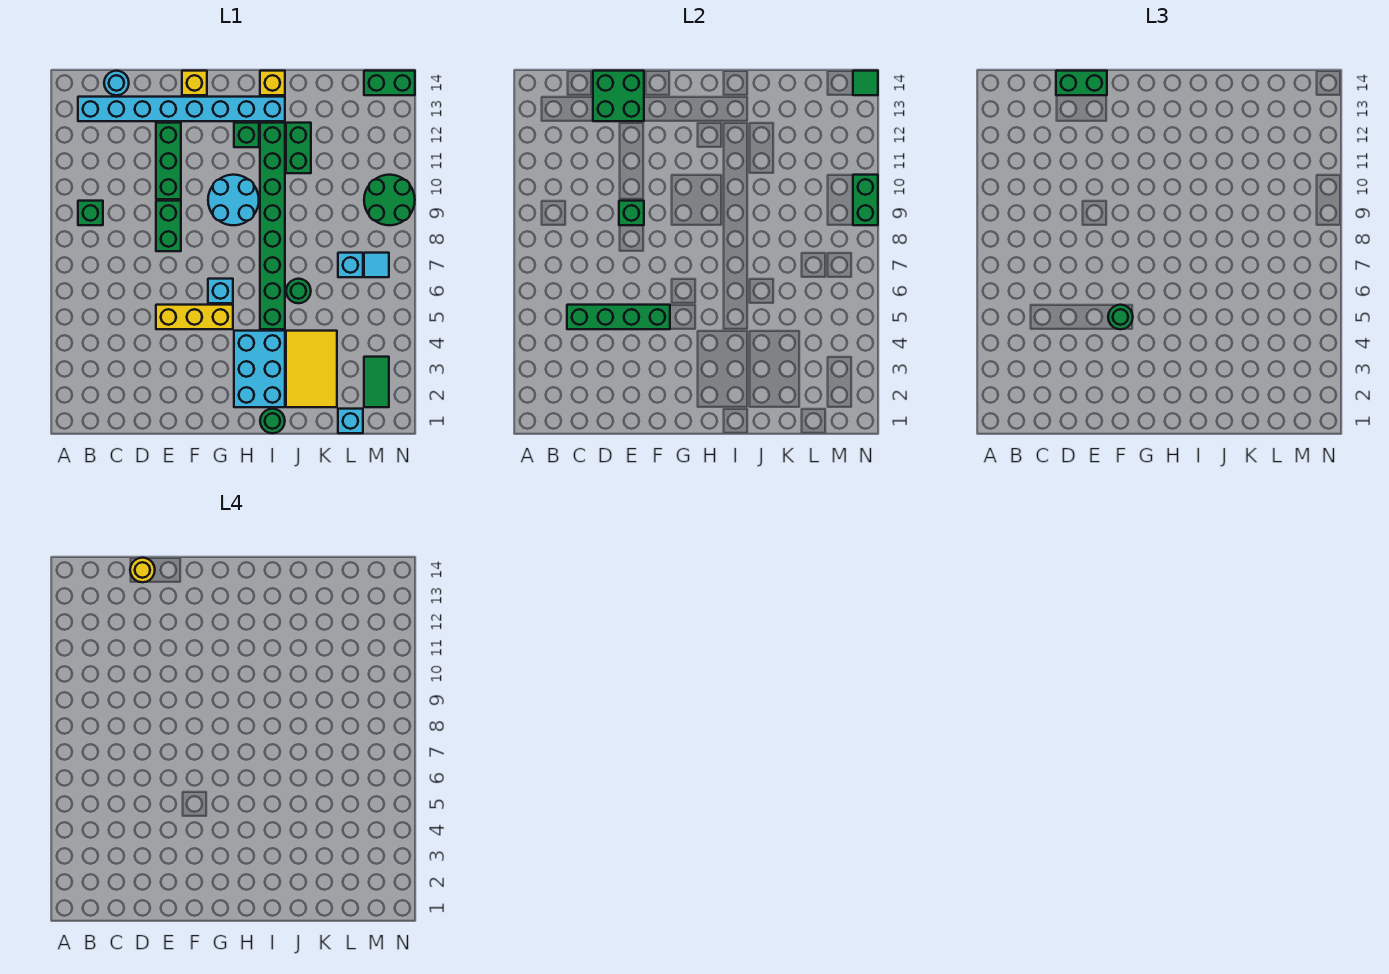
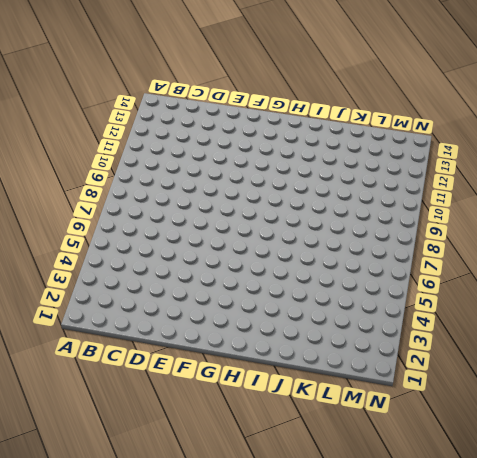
none -> green brick B9 level 1
none -> cyan brick B13:I13 level 1
none -> cyan round brick C14 level 1
none -> yellow brick E5:G5 level 1

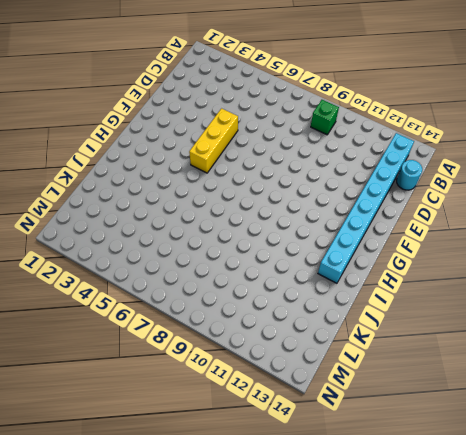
none -> green brick E8:E9 level 1
none -> green brick E10:E12 level 1
none -> yellow brick F14 level 1
none -> cyan brick G6 level 1

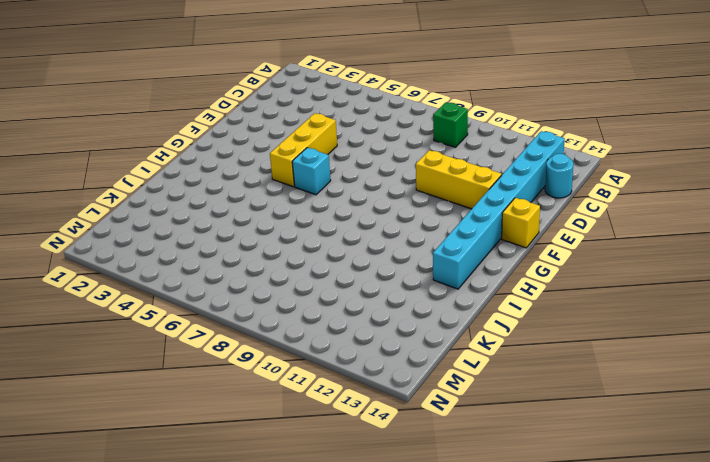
yellow brick E10:E12 level 1 -> green brick E10:E12 level 1
none -> green brick E8:E9 level 1
none -> cyan round brick G9:H10 level 1
none -> cyan brick H2:I4 level 1
none -> green brick H12 level 1

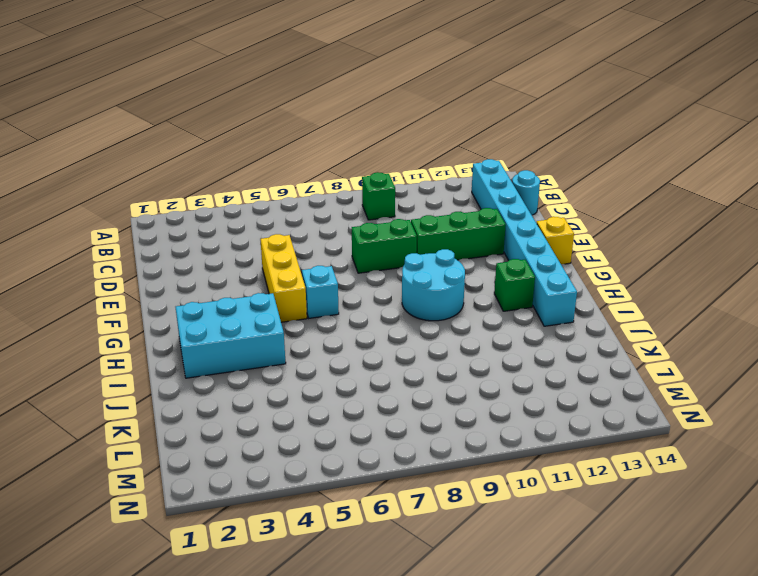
none -> green round brick I1 level 1
none -> green brick I5:I12 level 1
none -> yellow brick I14 level 1
none -> yellow tile J2:K4 level 1

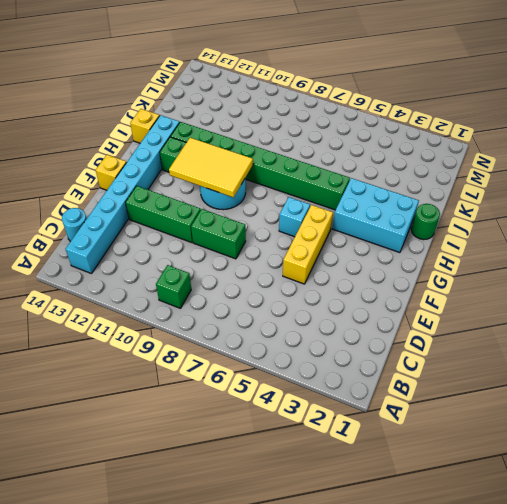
yellow tile G9:H11 level 2 -> yellow tile J2:K4 level 1
none -> green round brick J6 level 1
none -> green brick J11:J12 level 1
none -> cyan brick L1 level 1
none -> cyan brick L7 level 1

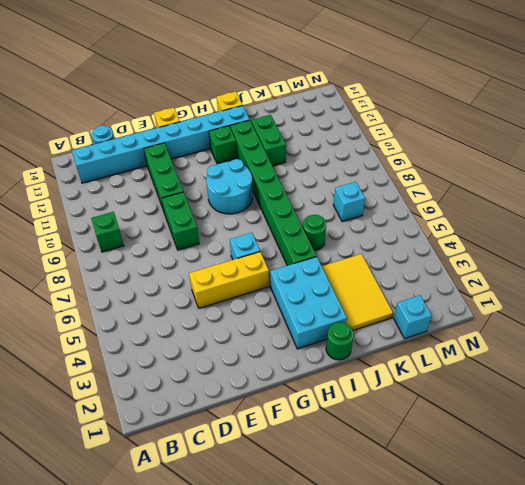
none -> green tile M2:M3 level 1
none -> cyan tile M7 level 1
none -> green round brick M9:N10 level 1
none -> green brick M14:N14 level 1

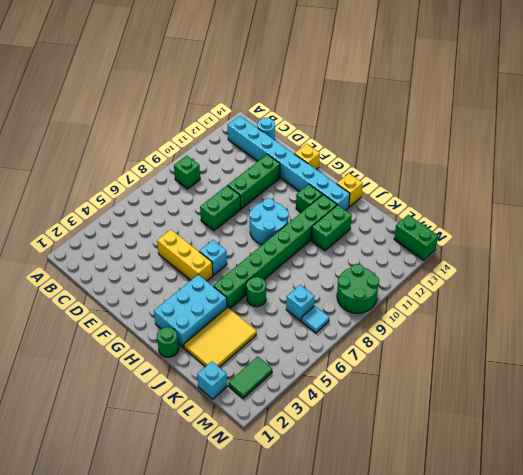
none -> green brick C5:F5 level 2
none -> green brick D13:E14 level 2
none -> green brick E9 level 2
none -> green brick N9:N10 level 2

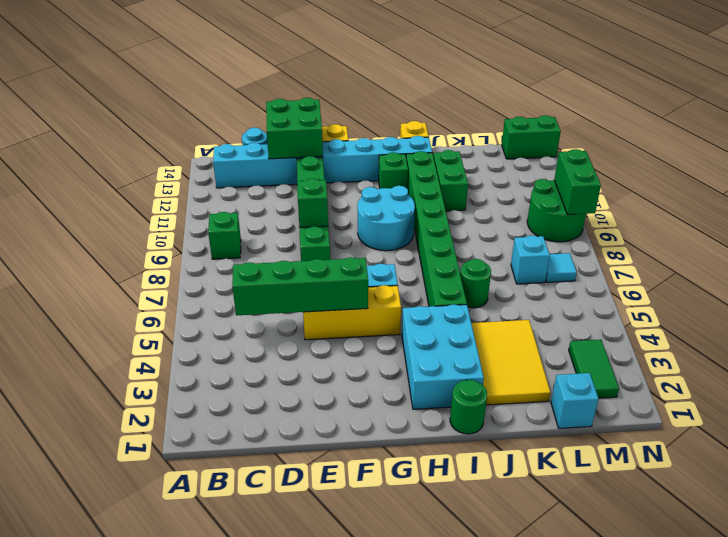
none -> green tile N14 level 2
none -> green brick D14:E14 level 3
none -> green round brick F5 level 3
none -> yellow round brick D14 level 4

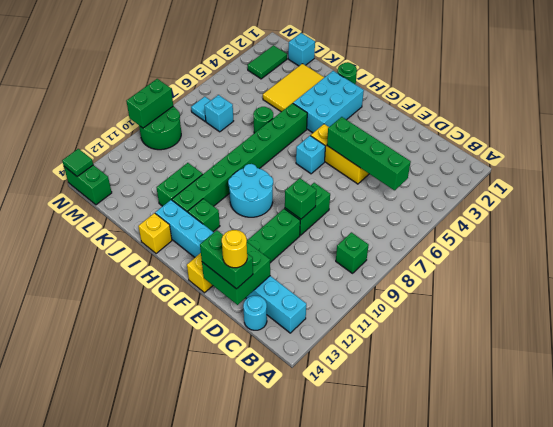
none -> green round brick F5 level 3

